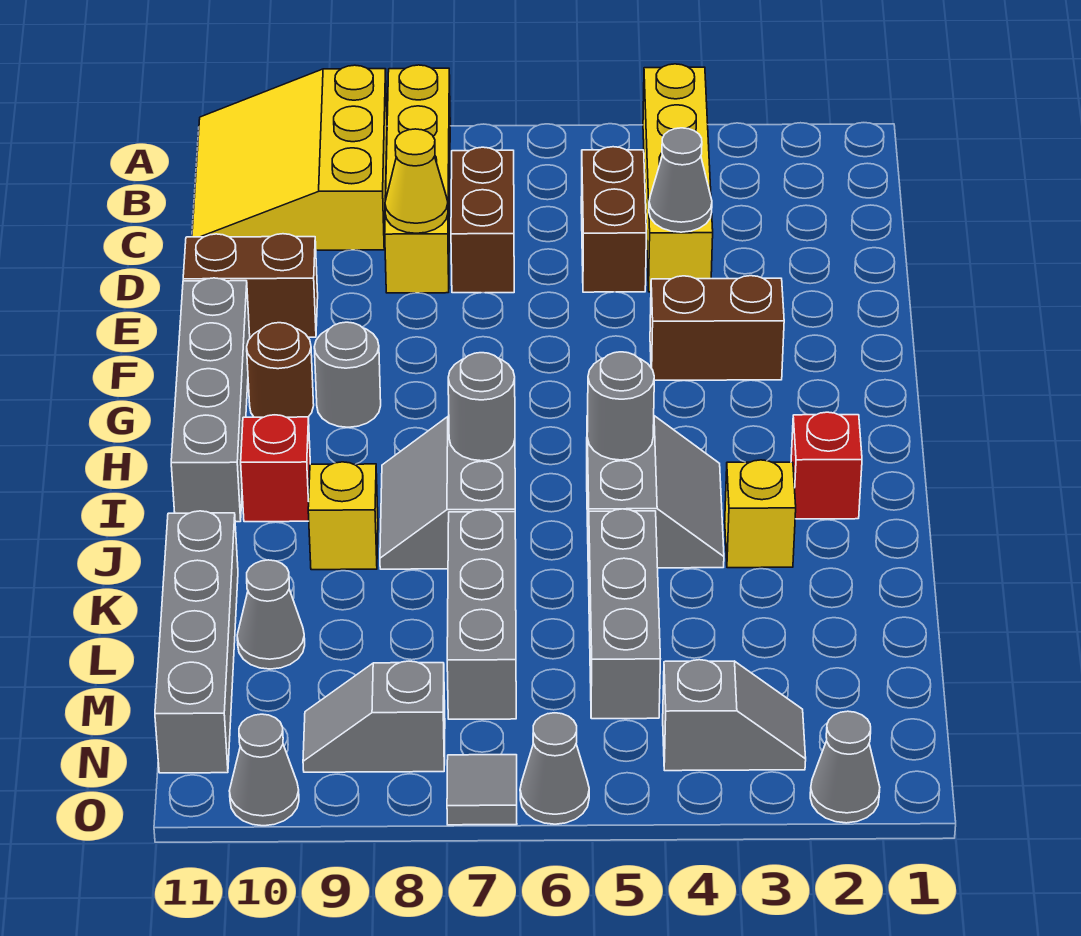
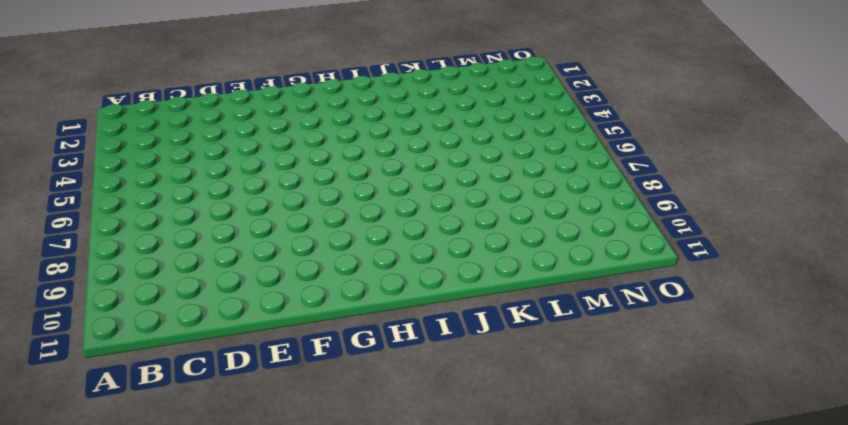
none -> yellow brick A4:D4 level 1
none -> yellow brick A8:D8 level 1
none -> yellow slope A9:C11 level 1 top 9
none -> brown brick C5:D5 level 1

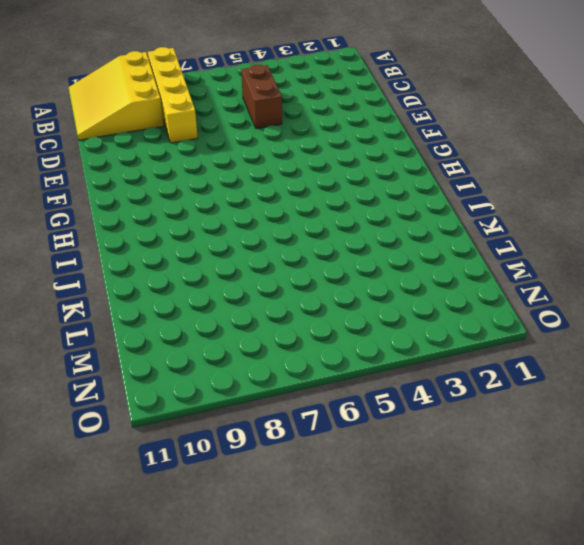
none -> yellow brick A4:D4 level 1
none -> brown brick C7:D7 level 1
none -> brown brick E10:E11 level 1
none -> brown brick F3:F4 level 1

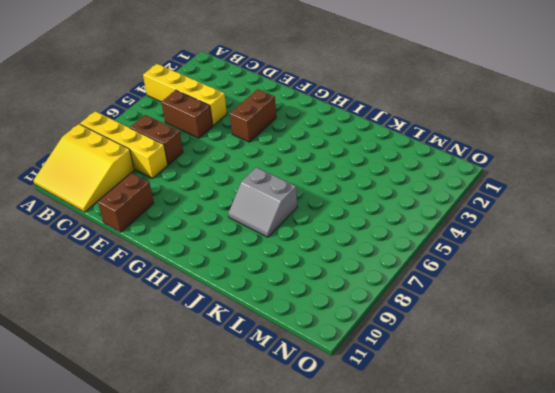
none -> grey brick F11:I11 level 1
none -> grey round brick G9 level 1
none -> brown round brick G10 level 1
none -> red brick I2 level 1

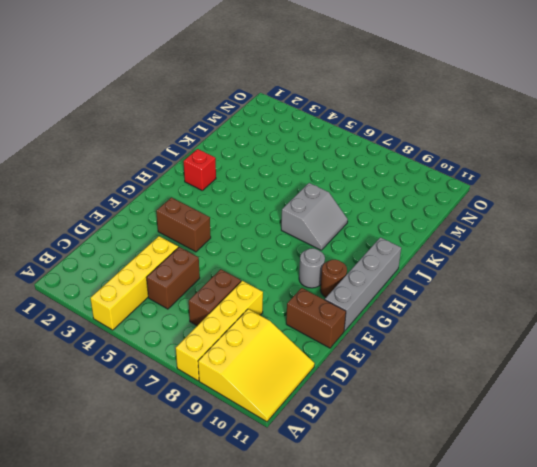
none -> grey slope I4:J5 level 1 top 5
none -> red brick I10 level 1
none -> yellow brick J3 level 1
none -> yellow brick J9 level 1

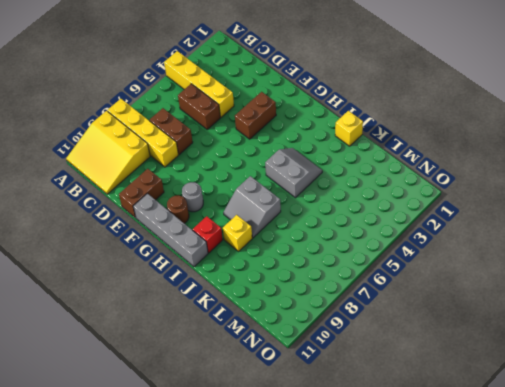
yellow brick J1 level 1 -> yellow brick J3 level 1
none -> red brick I2 level 1
none -> grey brick K5:M5 level 1
none -> grey brick K7:M7 level 1
none -> grey brick K11:N11 level 1

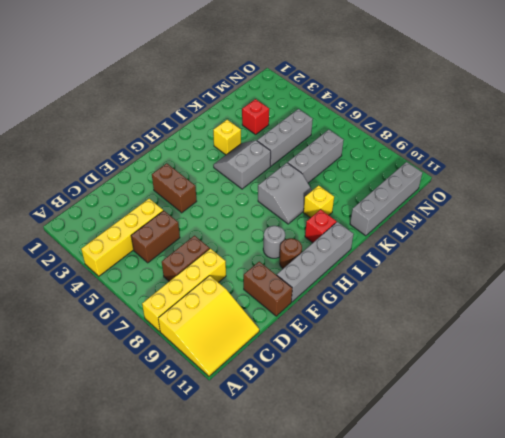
red brick L3 level 1 -> red brick I2 level 1
none -> grey cone L10 level 1
none -> grey slope N3:N4 level 1 top 4
none -> grey slope N8:N9 level 1 top 8
none -> grey cone O2 level 1

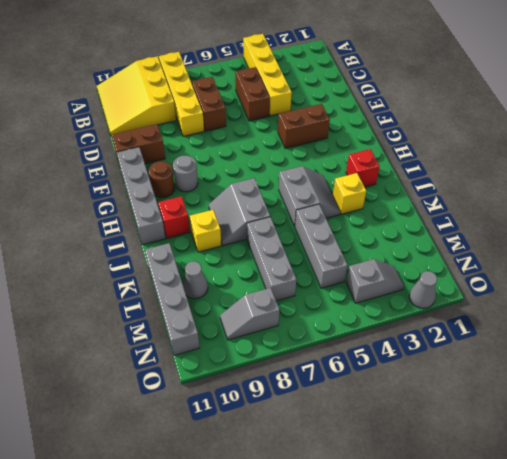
none -> grey cone O6 level 1
none -> grey tile O7 level 1
none -> grey cone O10 level 1
none -> grey cone D4 level 2

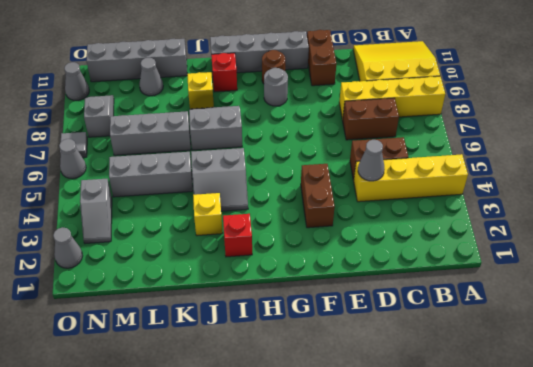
none -> yellow cone D8 level 2
none -> grey round brick I5 level 2
none -> grey round brick I7 level 2

